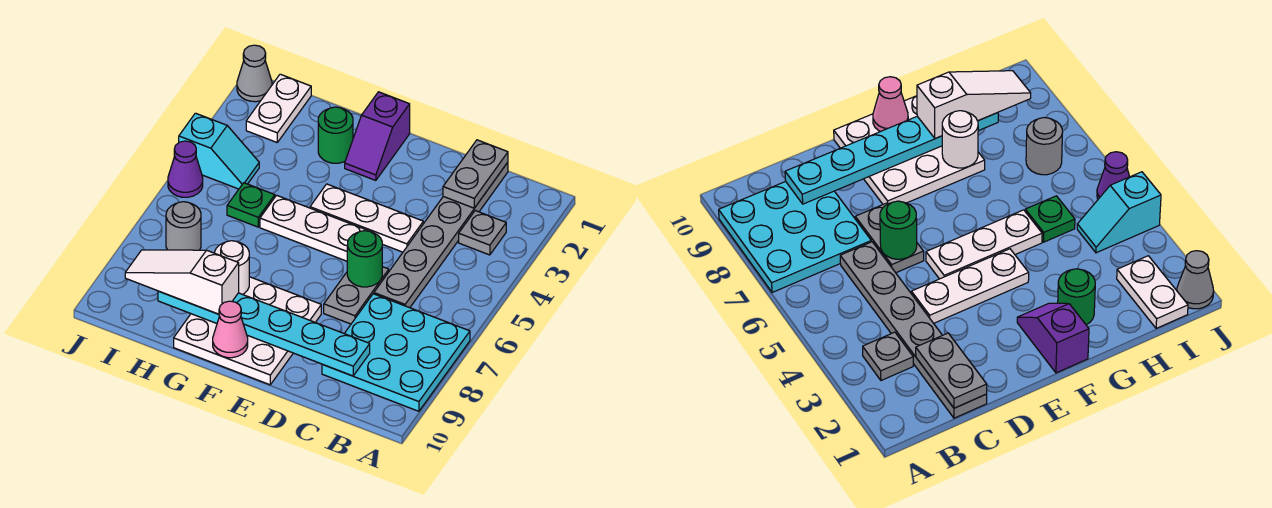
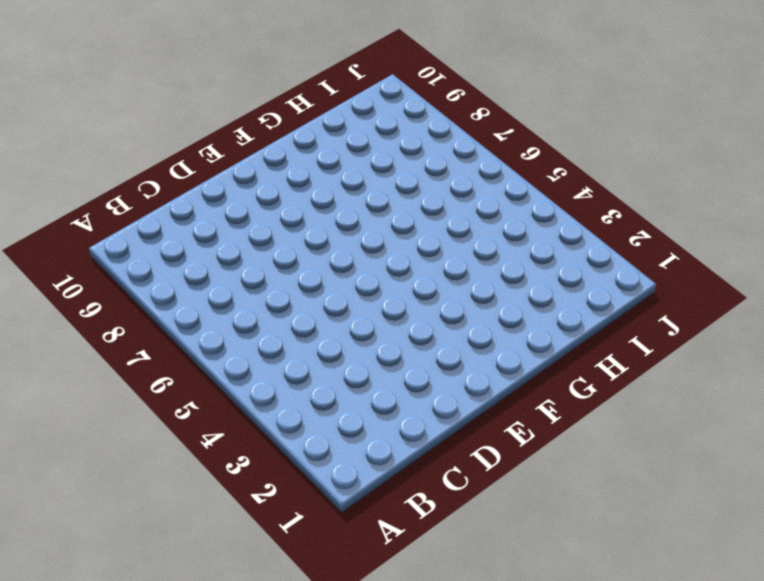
none -> cyan plate A7:C9 level 1
none -> grey plate B3 level 1
none -> grey plate C1:C6 level 1

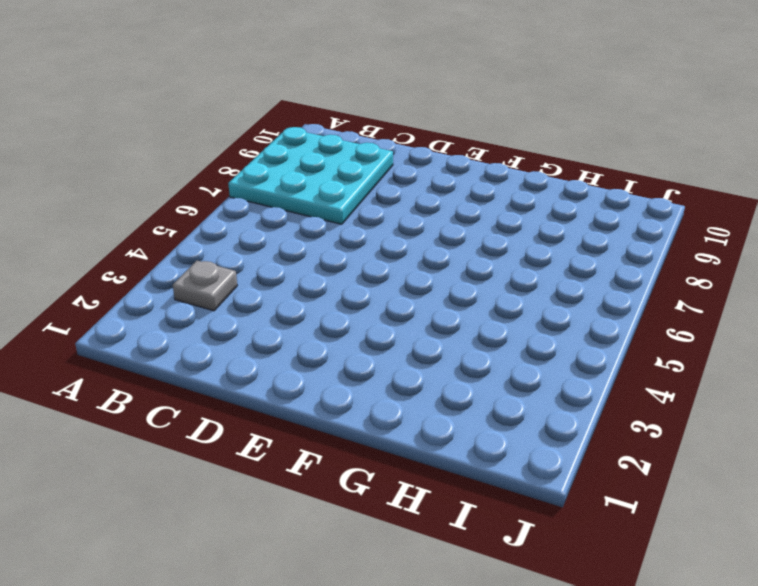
none -> grey plate C1:C6 level 1
none -> white plate D4:F4 level 1
none -> grey plate D6:D7 level 1

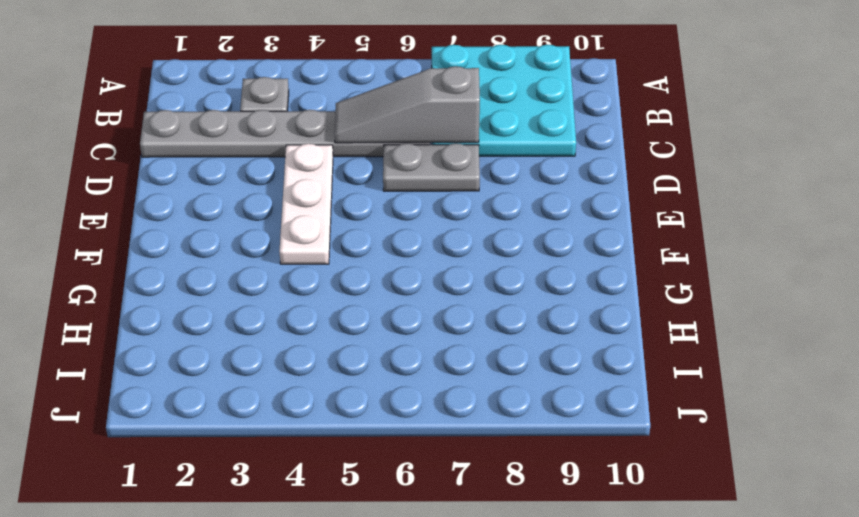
grey slope C5:C7 level 2 top 7 -> none
none -> white plate E5:G5 level 1
none -> white plate E8:G10 level 1
none -> purple slope F1:F2 level 1 top 1

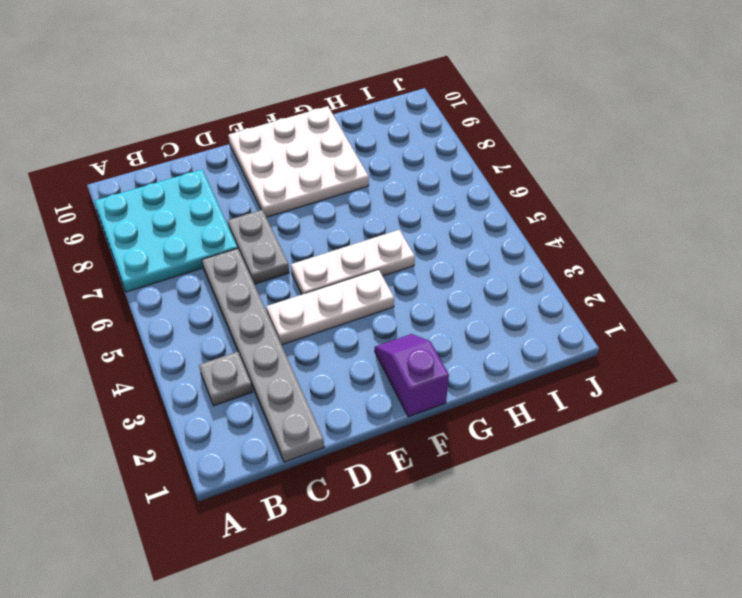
none -> green round brick G2 level 1
none -> green plate H5 level 1
none -> white plate I1:I2 level 1

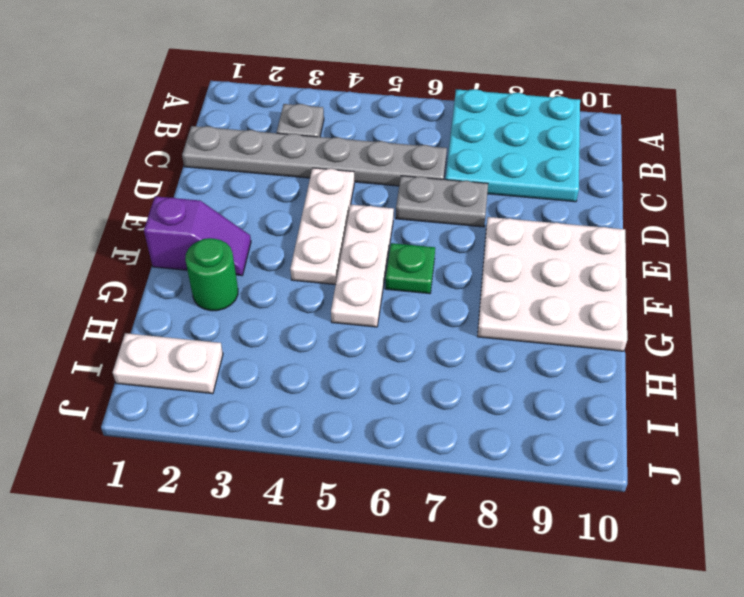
green plate F6 level 1 -> green plate H5 level 1
none -> cyan slope I4:J4 level 1 top J
none -> grey round brick I7 level 1
none -> grey cone J1 level 1

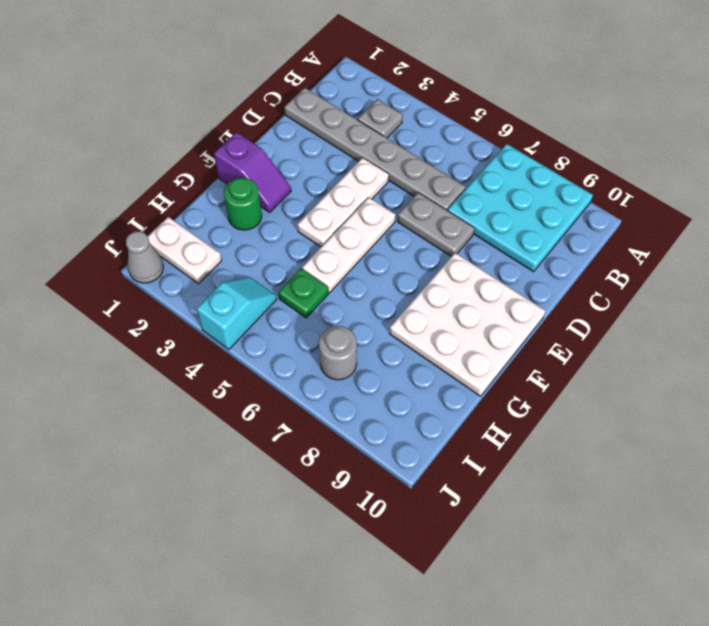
none -> purple cone J5 level 1
none -> grey plate C1:C2 level 2
none -> cyan plate C9:H9 level 2

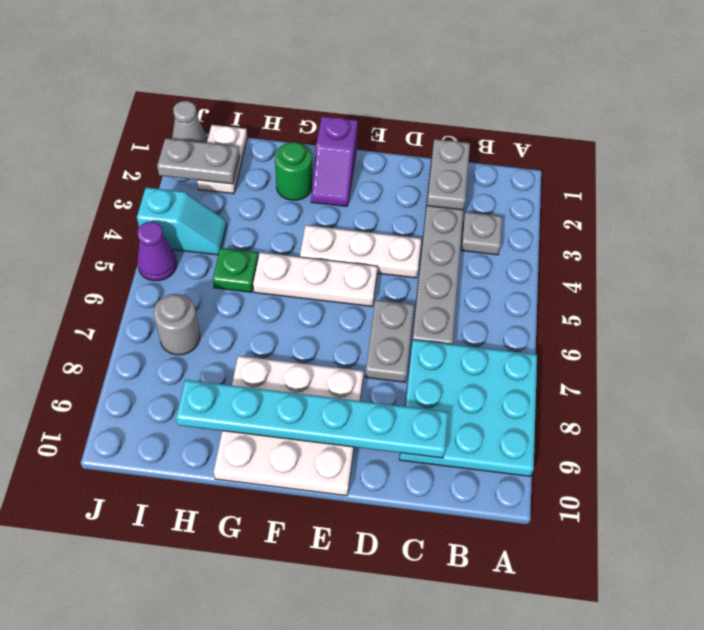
grey plate I2:J2 level 2 -> none
none -> green round brick D6 level 2
none -> pink cone F10 level 2
none -> white round brick G8 level 2

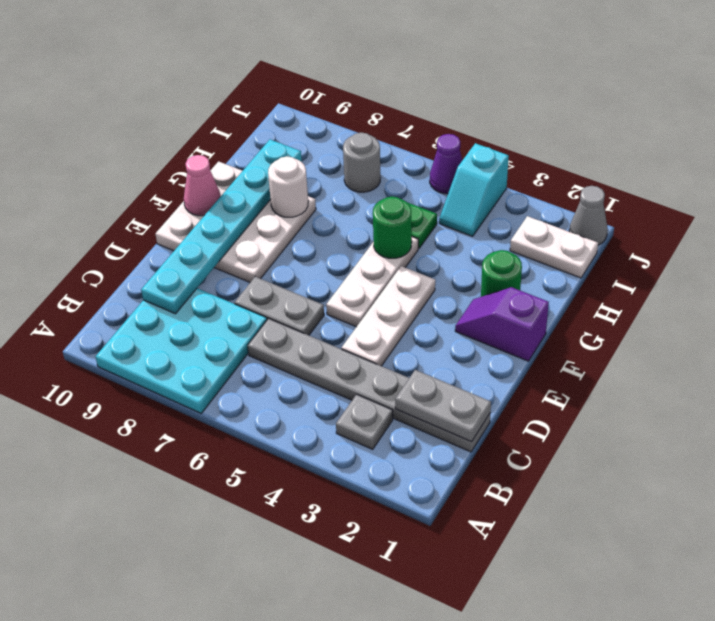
green round brick G5 level 2 -> green round brick D6 level 2
none -> white slope G9:I9 level 3 top G

